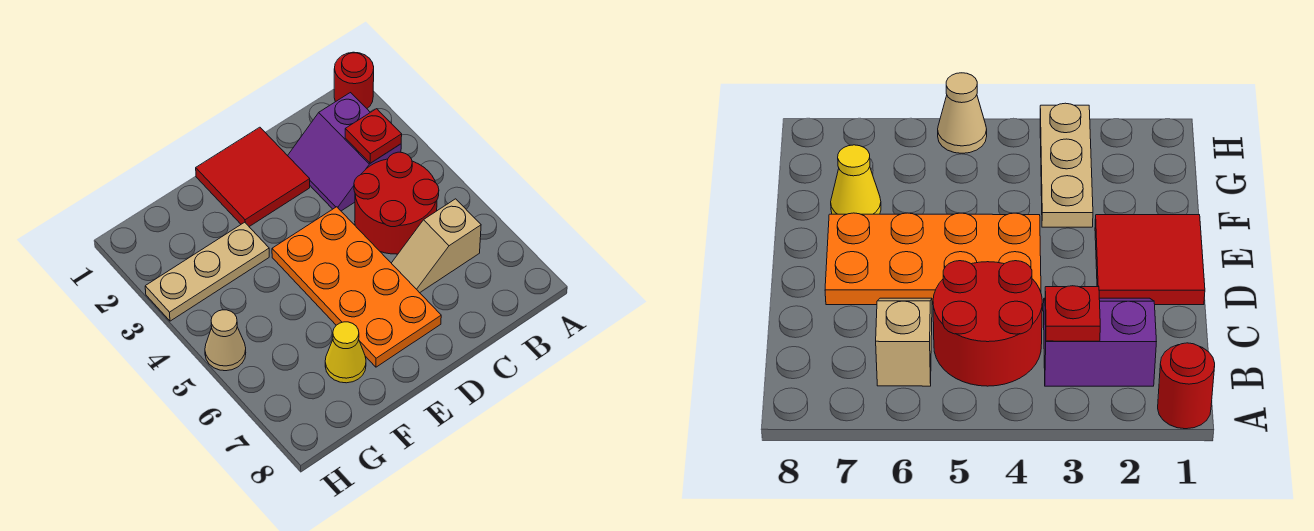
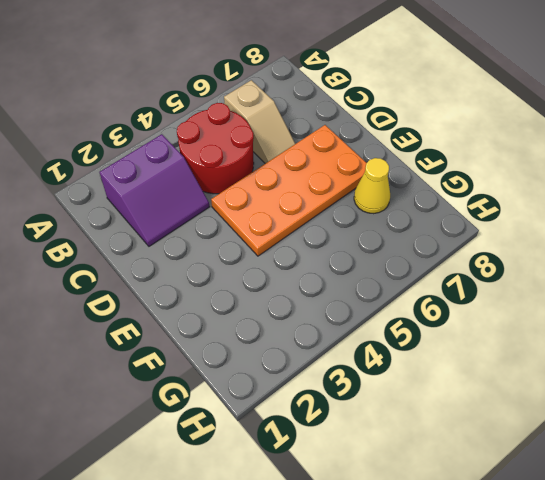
none -> red round brick A1 level 1
none -> red tile D1:E2 level 1

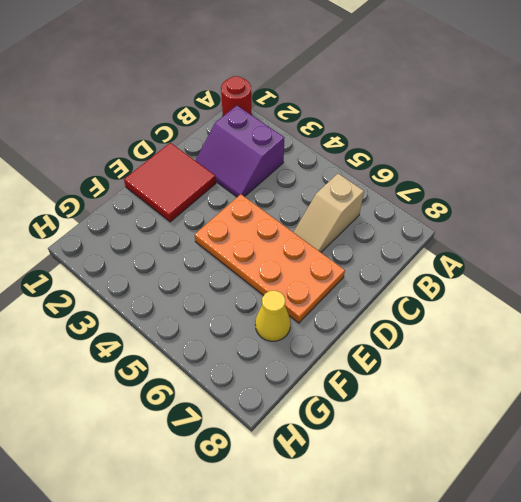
none -> red round brick B4:C5 level 1
none -> tan plate F3:H3 level 1

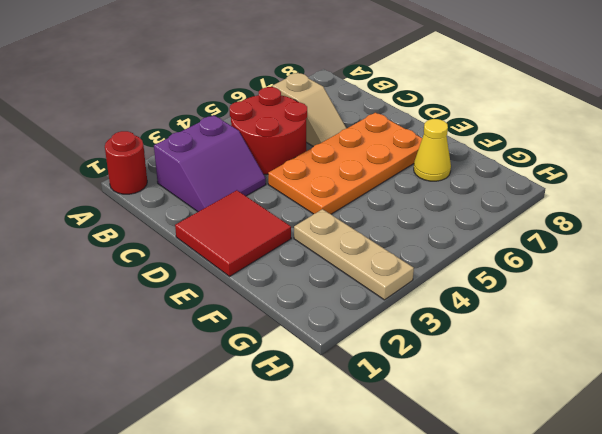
none -> tan cone H5 level 1
none -> red plate B3 level 2

